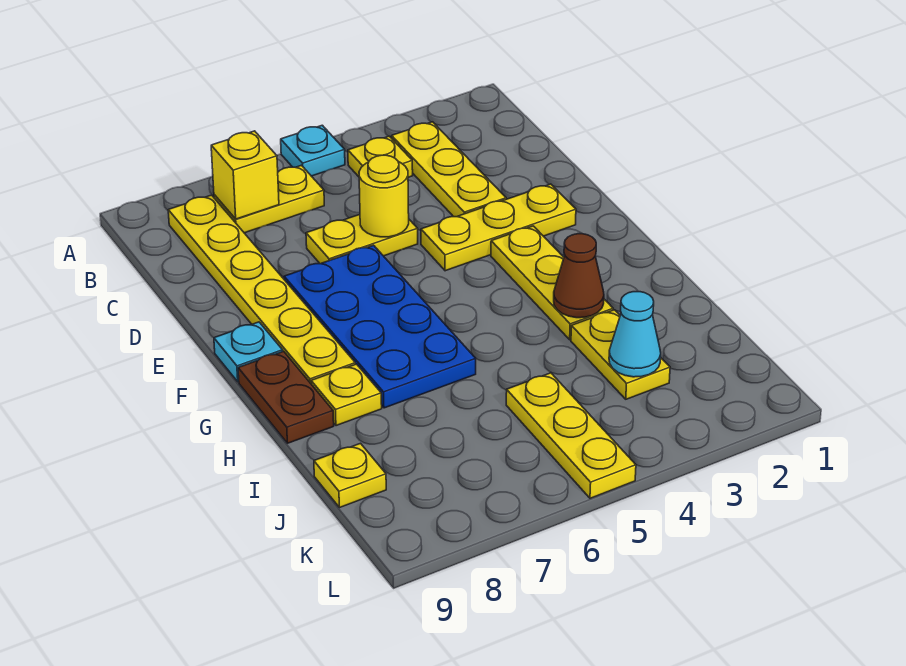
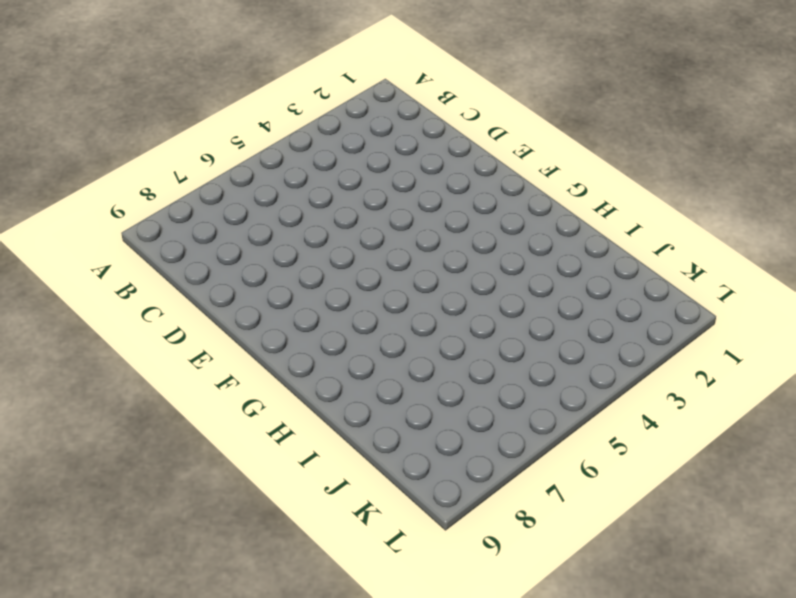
none -> cyan plate A5 level 1
none -> yellow plate B3:D3 level 1
none -> yellow plate B4 level 1

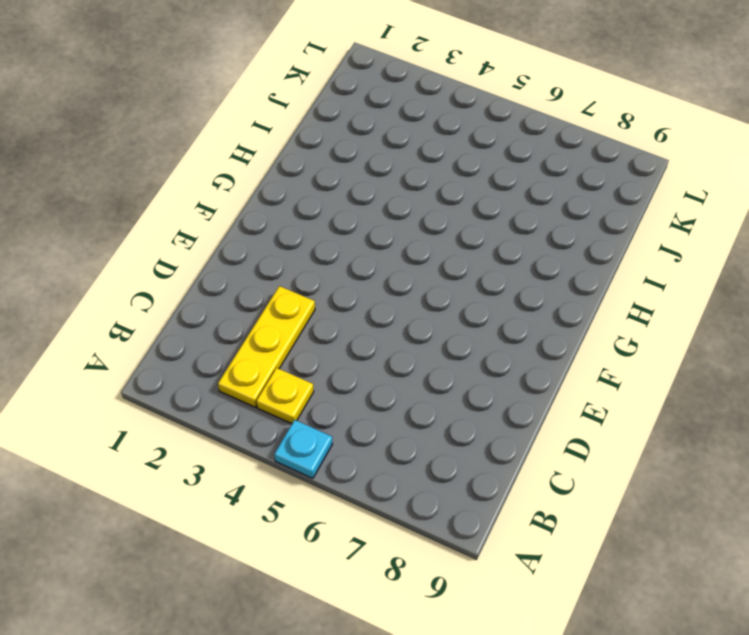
none -> yellow plate B6:B7 level 1
none -> yellow plate B8:G8 level 1
none -> yellow plate D5:D6 level 1

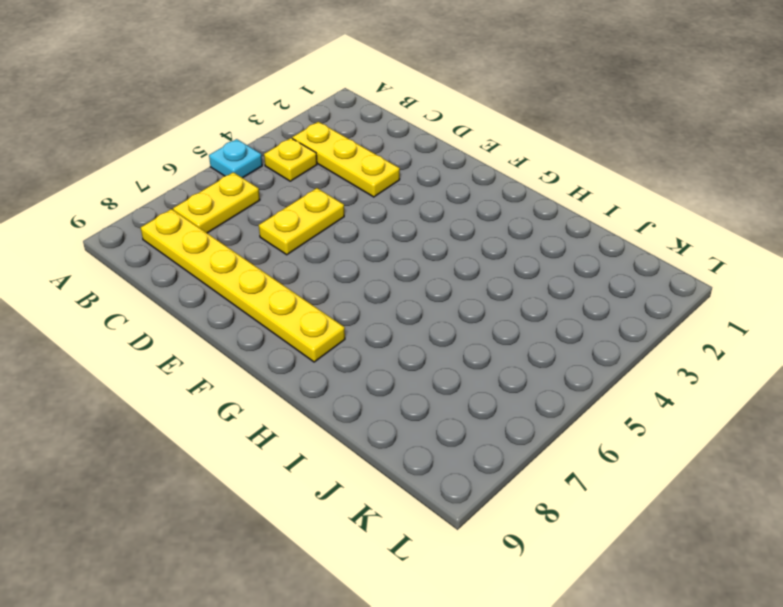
none -> yellow plate E2:E4 level 1
none -> blue plate E6:H7 level 1
none -> yellow plate F3:H3 level 1

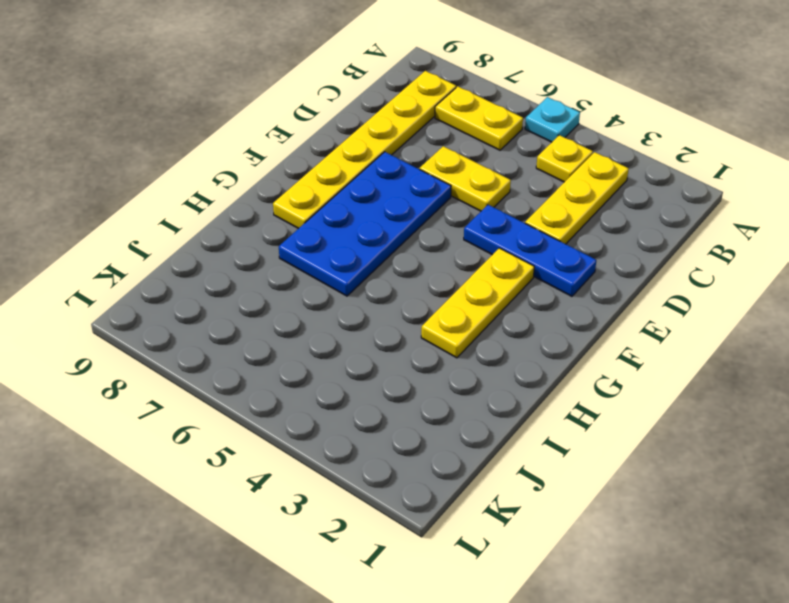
blue plate E2:E4 level 1 -> yellow plate E2:E4 level 1
none -> cyan plate F9 level 1
none -> brown plate G9:H9 level 1
none -> yellow plate H8 level 1

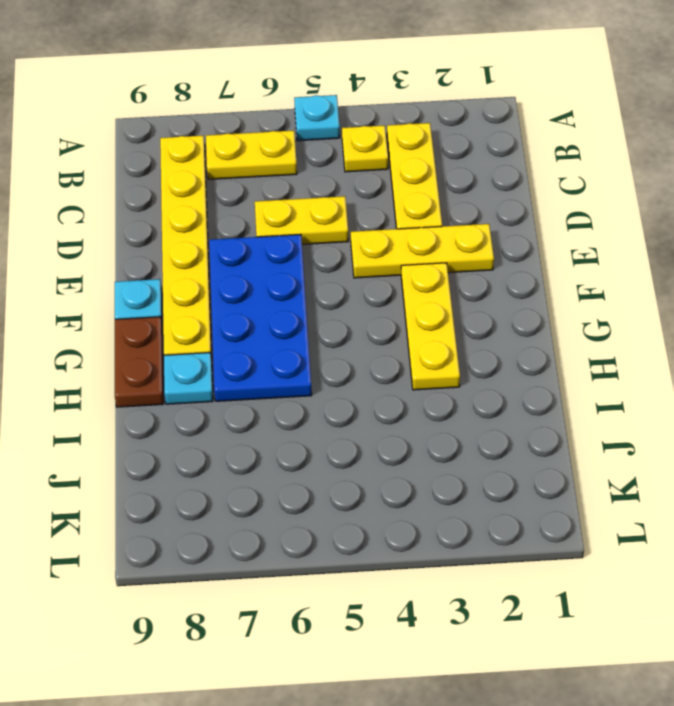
cyan plate H8 level 1 -> yellow plate H8 level 1
none -> yellow plate I3:J3 level 1
none -> yellow plate J5:L5 level 1
none -> yellow plate J9 level 1

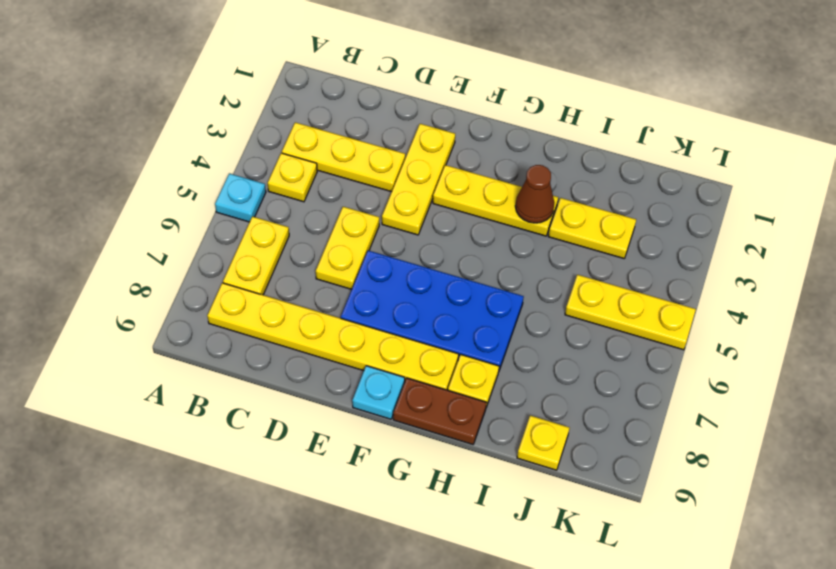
none -> yellow brick B7 level 2
none -> yellow round brick D5 level 2
none -> cyan cone J3 level 2

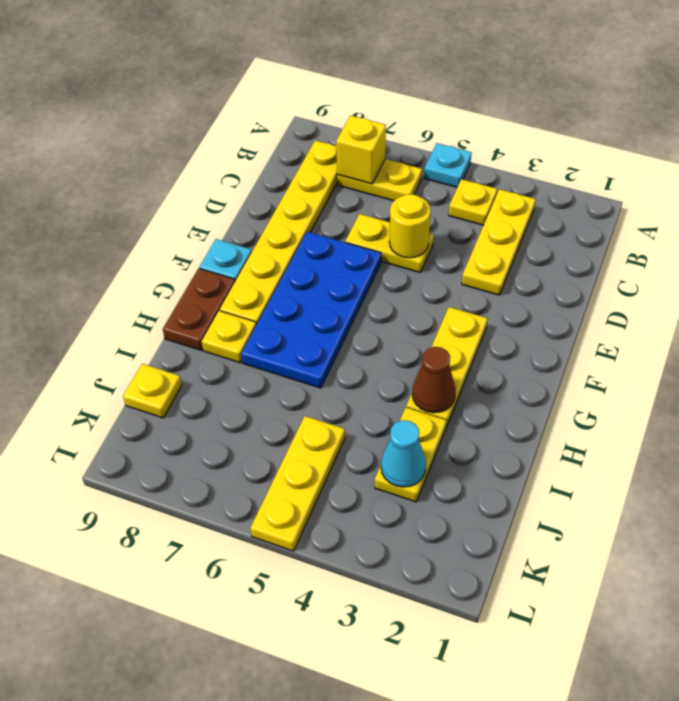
none -> yellow plate E2:E4 level 1

